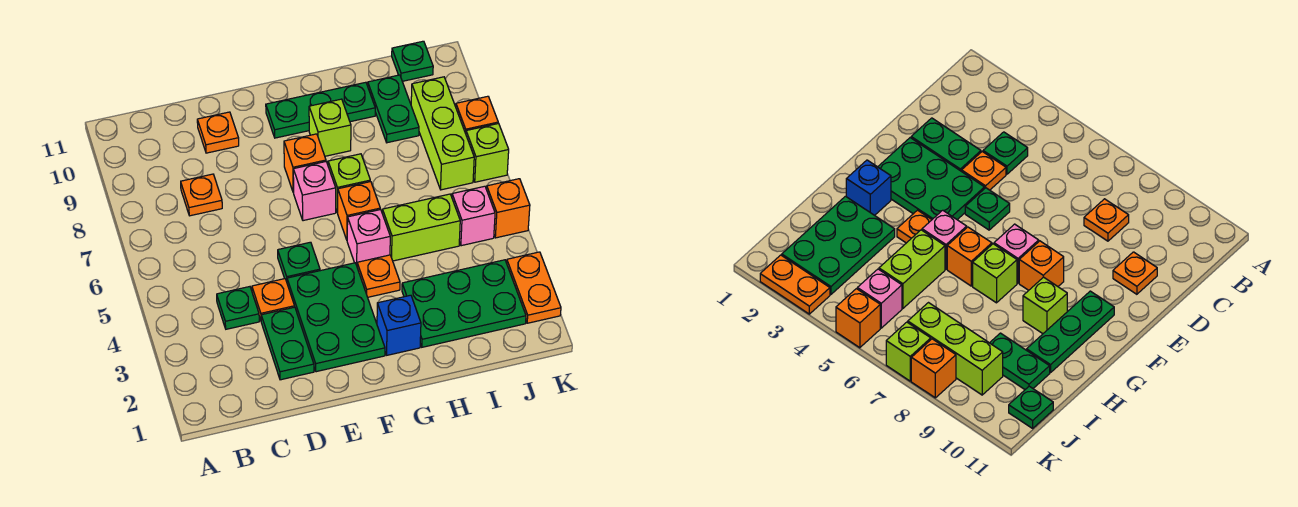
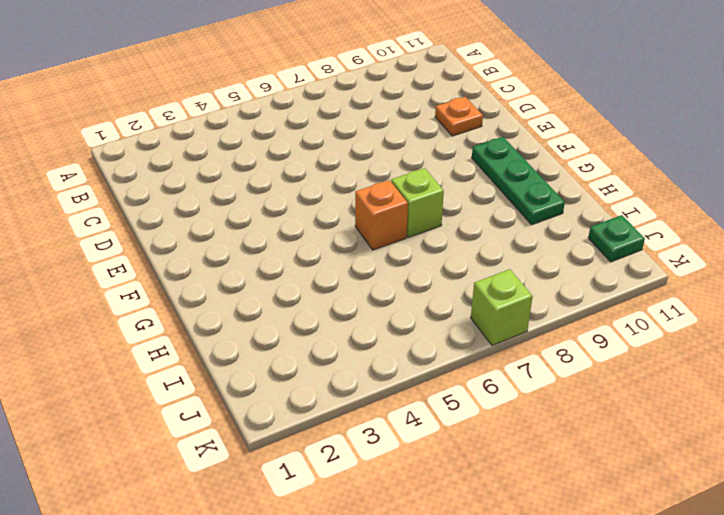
none -> green plate C4 level 1
none -> orange plate C8 level 1
none -> green plate D2:D3 level 1

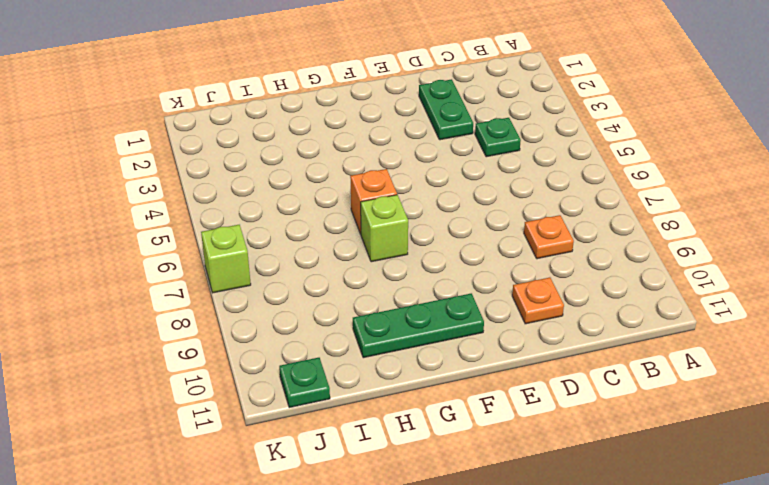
none -> orange plate D4 level 1
none -> green plate E2:F4 level 1
none -> green plate E5 level 1

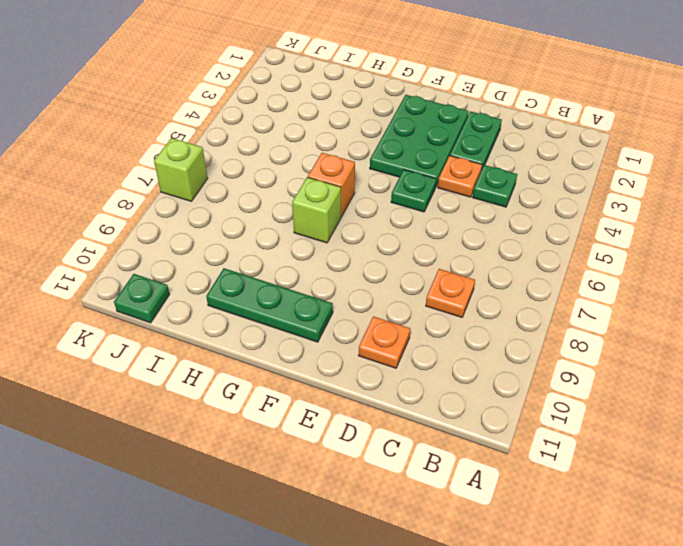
none -> pink brick F7 level 1
none -> orange brick F8 level 1
none -> blue brick G2 level 1

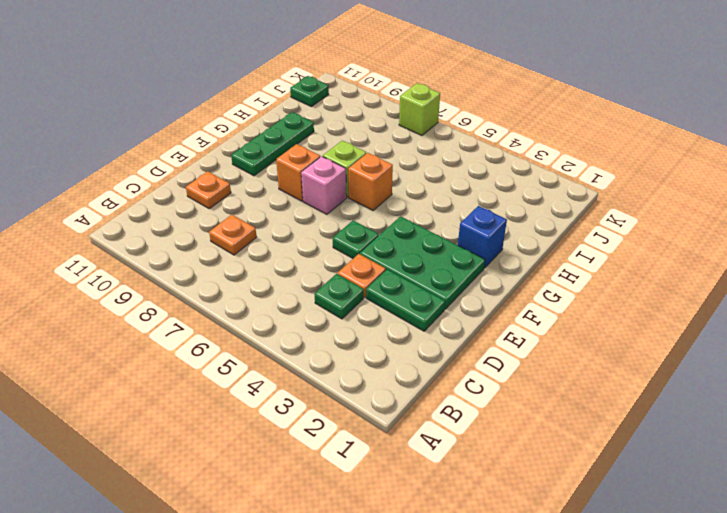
none -> orange plate G4 level 1
none -> pink brick G5 level 1
none -> lime brick G9 level 1

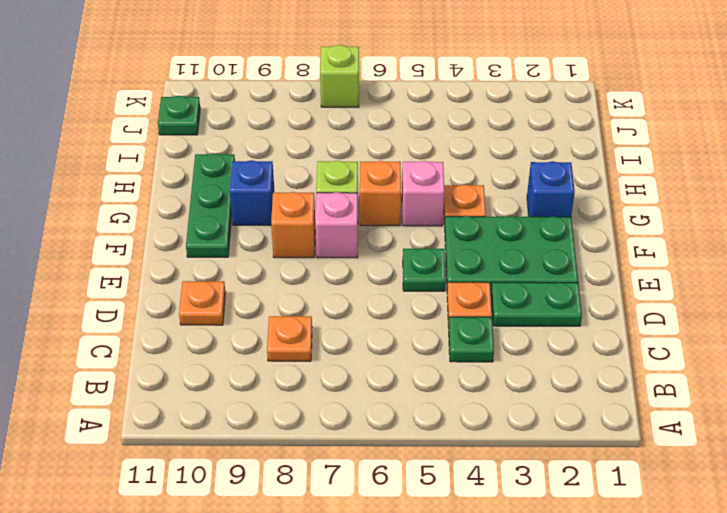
blue brick G9 level 1 -> lime brick G9 level 1
none -> green plate H2:J3 level 1
none -> lime brick H5:I5 level 1
none -> green plate I9:I10 level 1

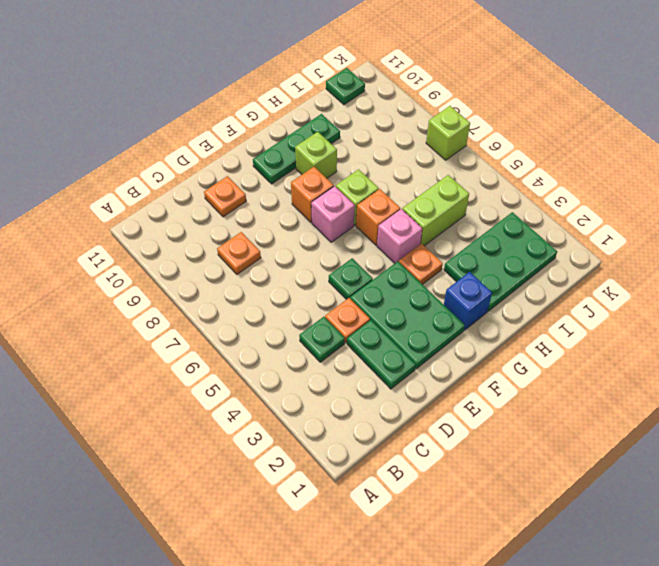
none -> green plate I9:I10 level 1
none -> pink brick J5 level 1
none -> lime brick J7:J9 level 1

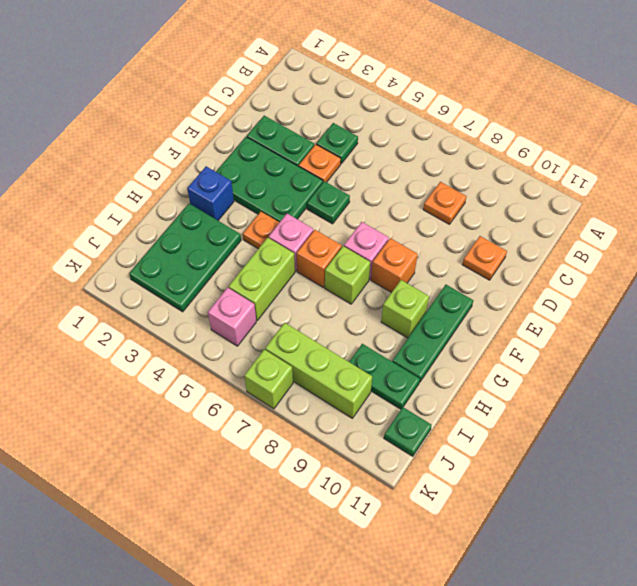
none -> orange plate K2:K3 level 1
none -> orange brick K5 level 1
none -> orange brick K8 level 1

